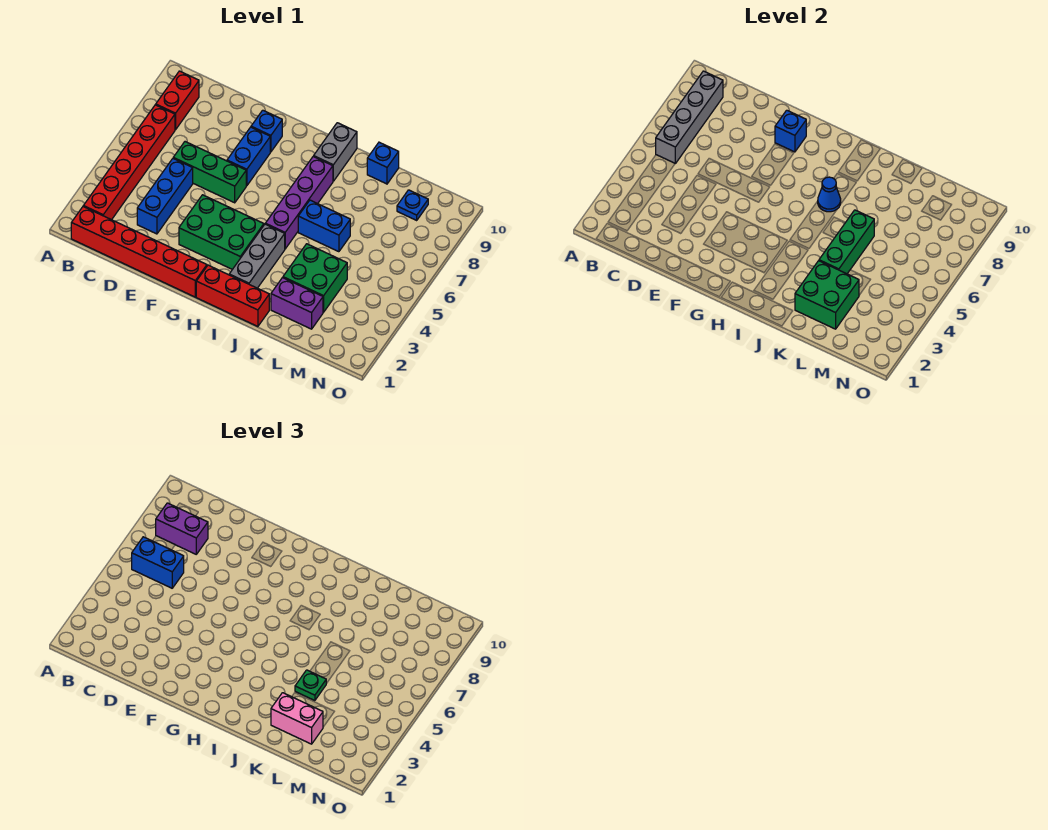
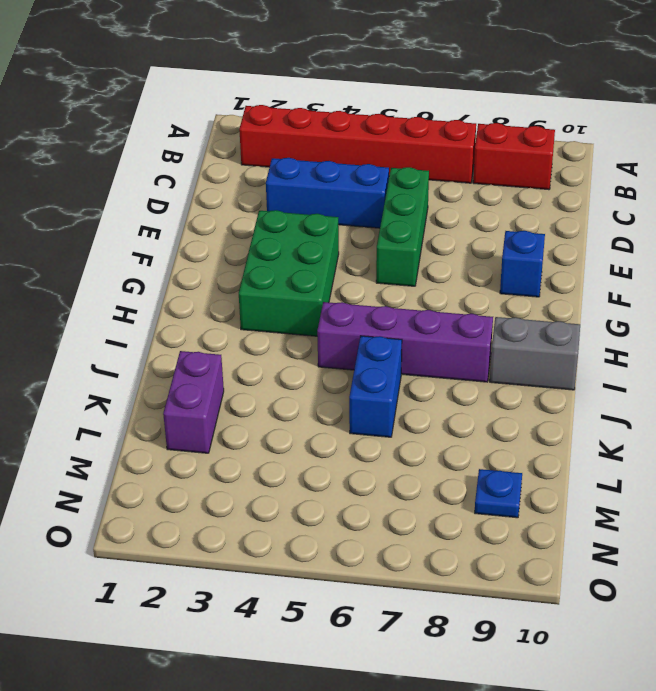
none -> red brick B1:G1 level 1
none -> blue brick F7:F8 level 1
none -> red brick H1:J1 level 1

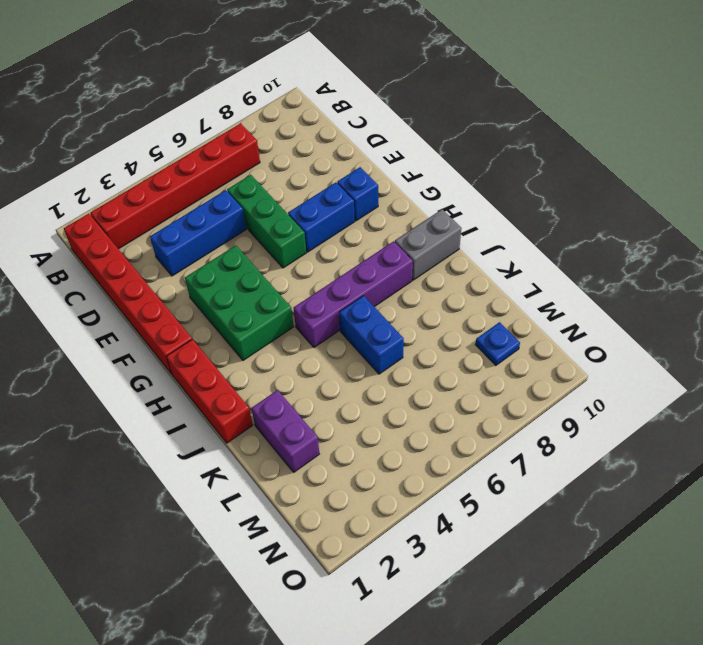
none -> red brick B8:B9 level 1
none -> grey brick I2:I4 level 1
none -> green brick K3:L4 level 1

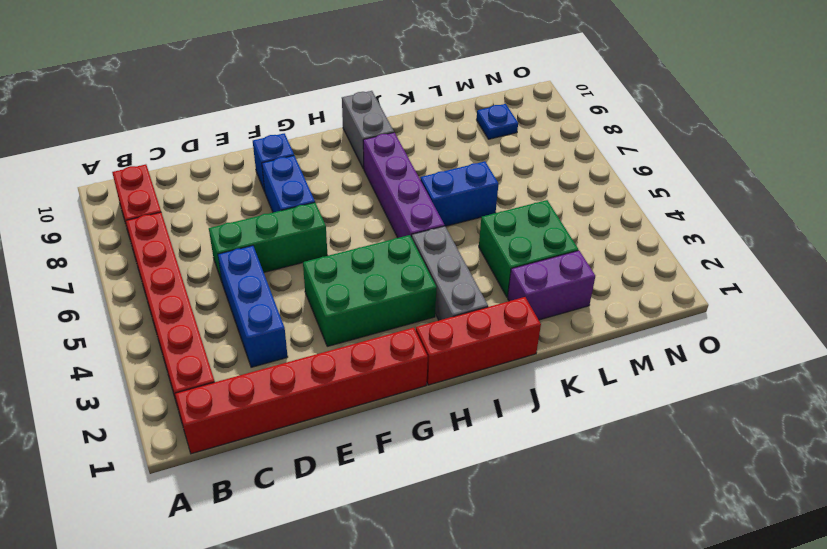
none -> blue brick K10 level 1
none -> grey brick B6:B9 level 2
none -> blue brick F9 level 2

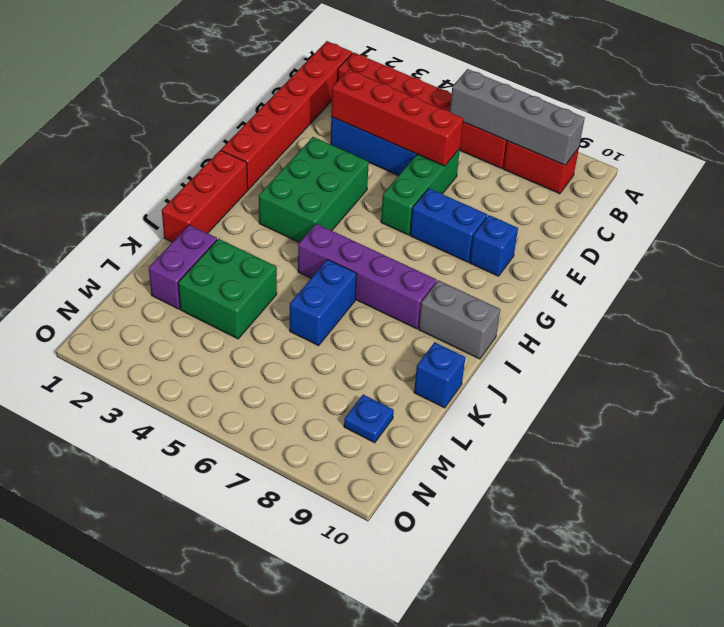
red brick D3:D6 level 2 -> none
none -> grey brick I2:I4 level 1
none -> blue brick F9 level 2
none -> blue cone I7 level 2

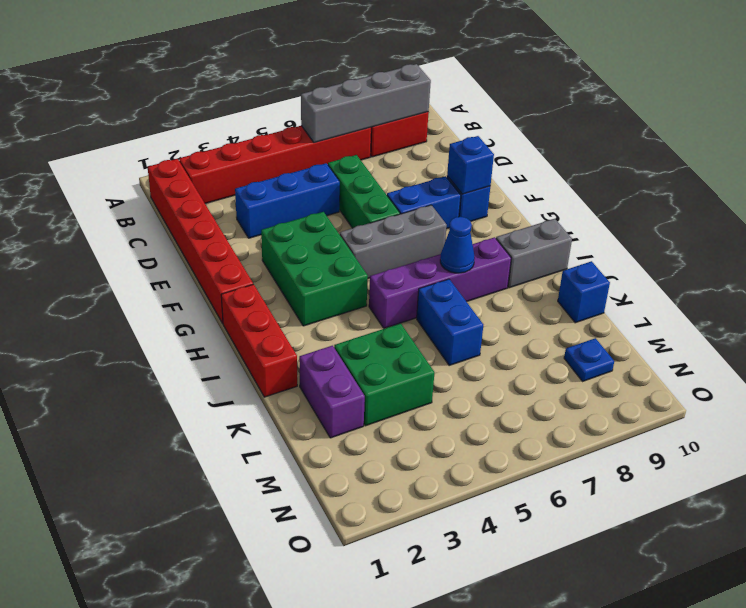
grey brick G5:G7 level 1 -> grey brick I2:I4 level 1
none -> green brick K2:L3 level 2
none -> green brick K4:K6 level 2
none -> blue brick B6:C6 level 3

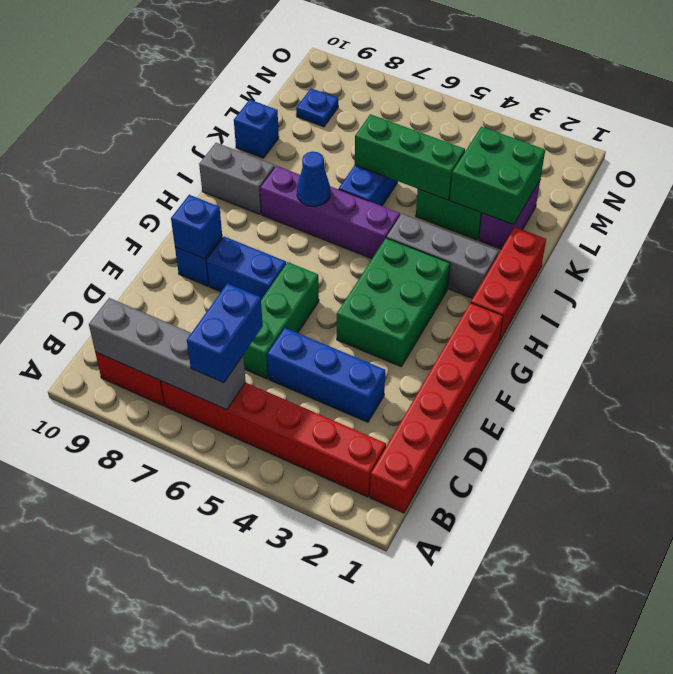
none -> purple brick B8:C8 level 3
none -> pink brick K2:L2 level 3
none -> green plate K4 level 3

